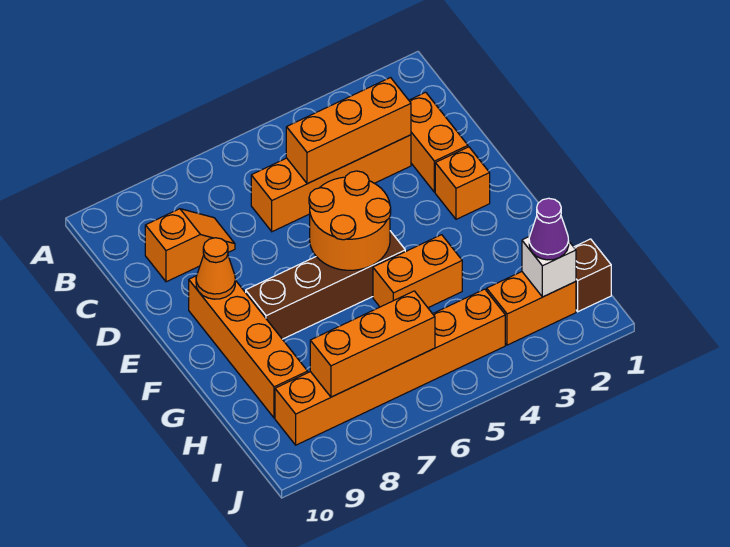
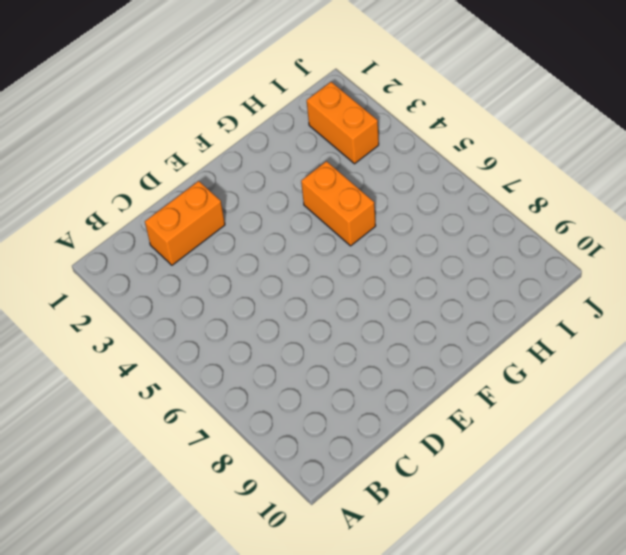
none -> orange brick C3:C6 level 1
none -> orange slope C8:C9 level 1 top 9
none -> orange brick E2 level 1

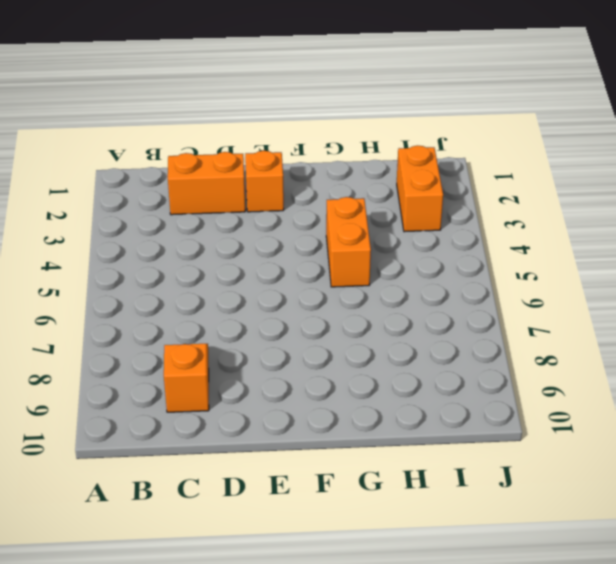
none -> orange brick C3:C6 level 1
none -> orange brick E9:H9 level 1
none -> brown brick F5:F8 level 1

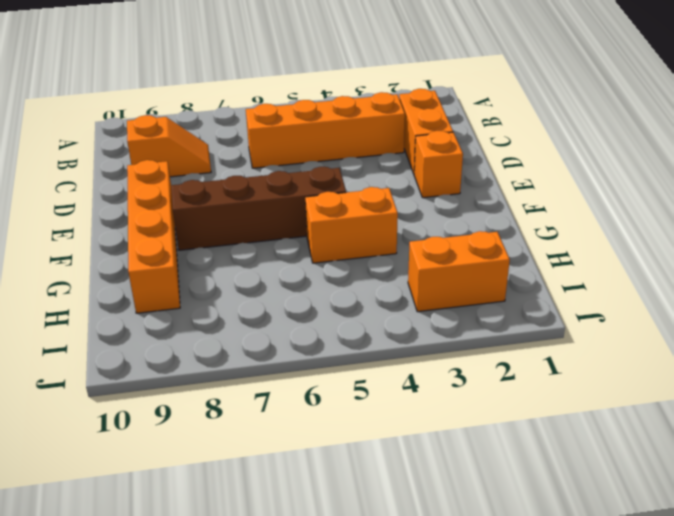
none -> brown brick I1 level 1
none -> orange brick I4:I9 level 1
none -> orange brick C3:C5 level 2

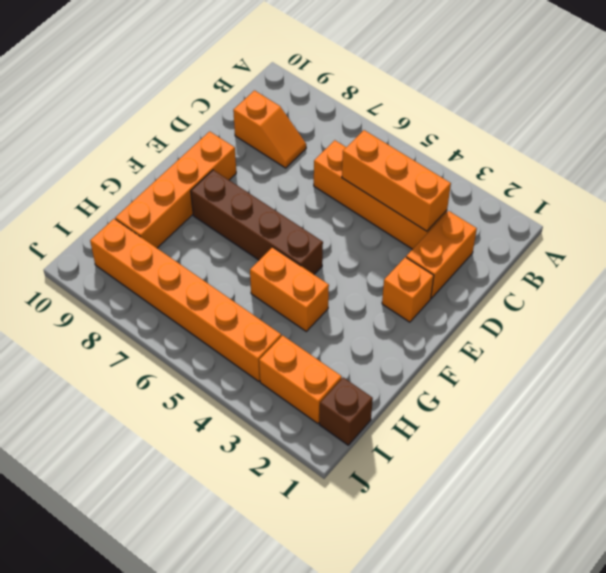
none -> orange round brick E5:F6 level 2
none -> orange cone E9 level 2
none -> white brick I2 level 2

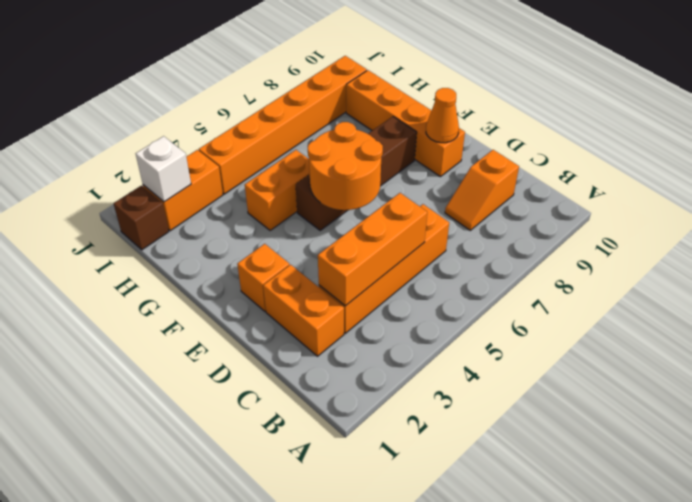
none -> orange brick I6:I8 level 2
none -> purple cone I2 level 3

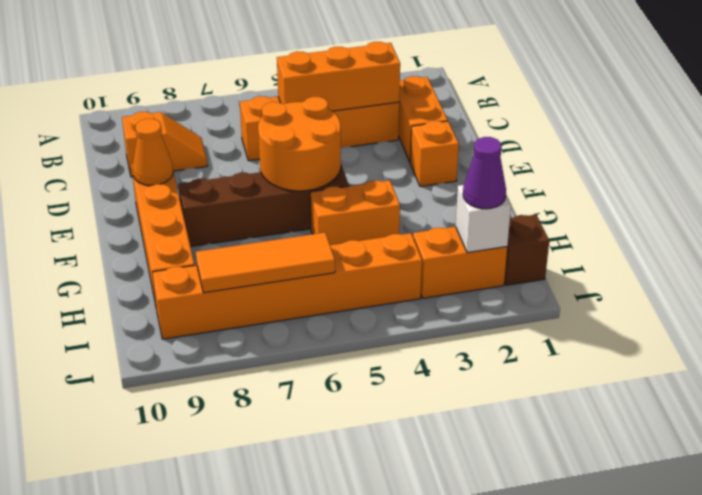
orange tile I6:I8 level 2 -> orange brick I6:I8 level 2

